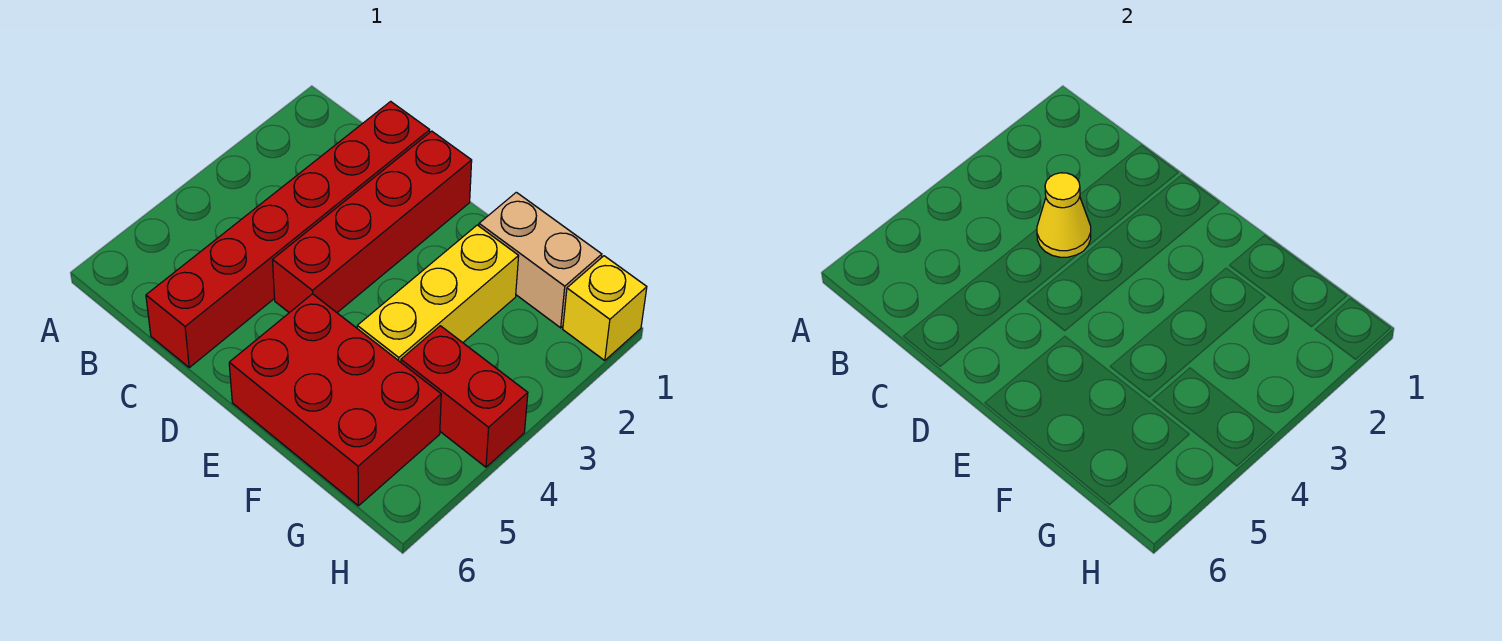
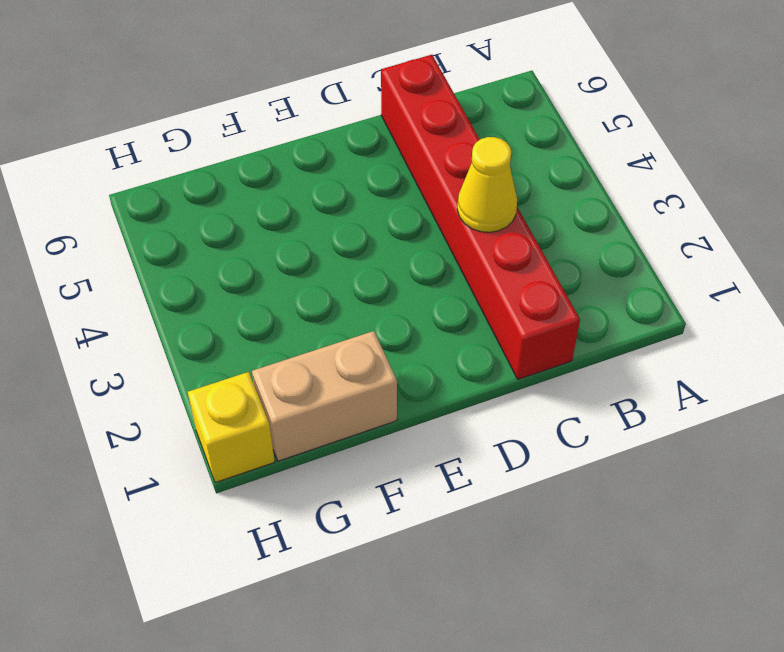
none -> red brick D1:D4 level 1
none -> red brick E5:G6 level 1

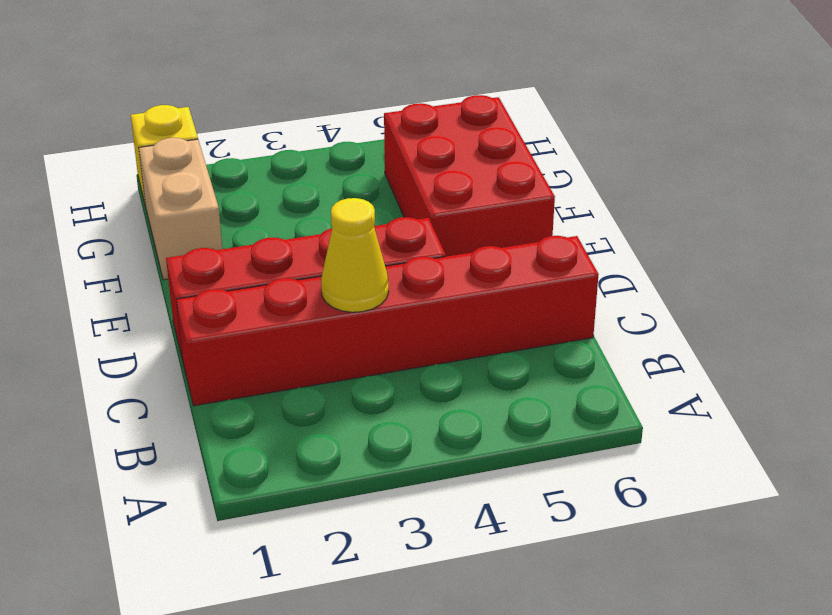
none -> yellow brick F2:F4 level 1
none -> red brick G4:H4 level 1

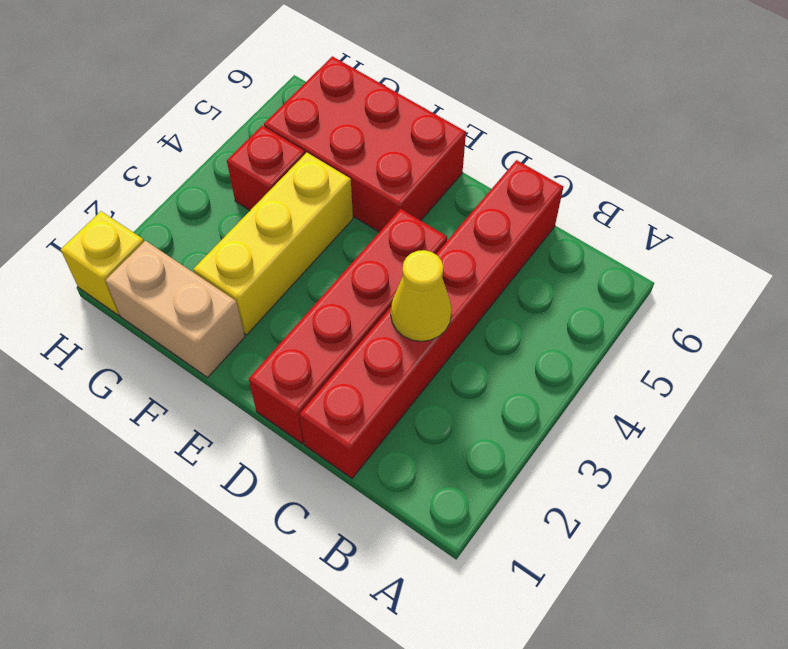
red brick G4 level 1 -> red brick G4:H4 level 1

